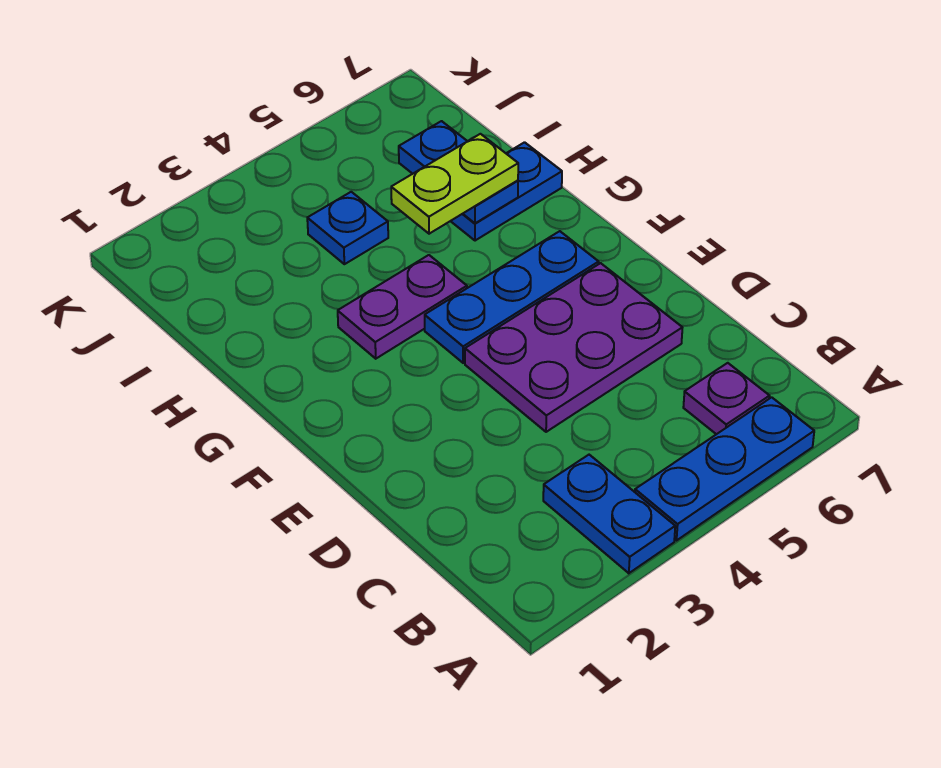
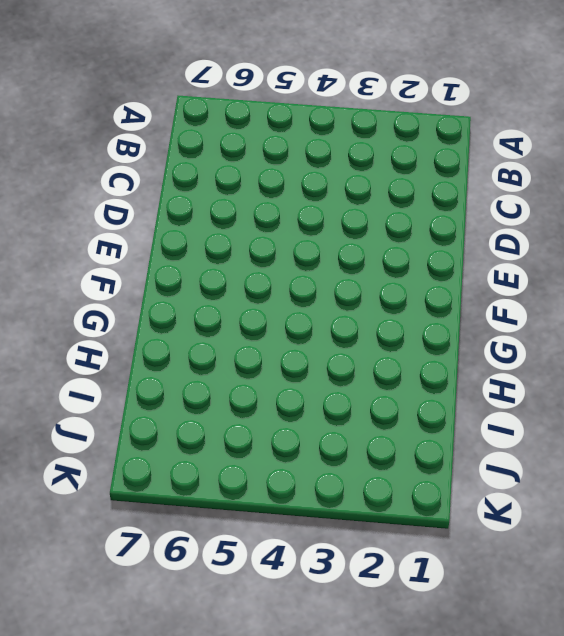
none -> blue plate A3:B3 level 1
none -> blue plate A4:A6 level 1

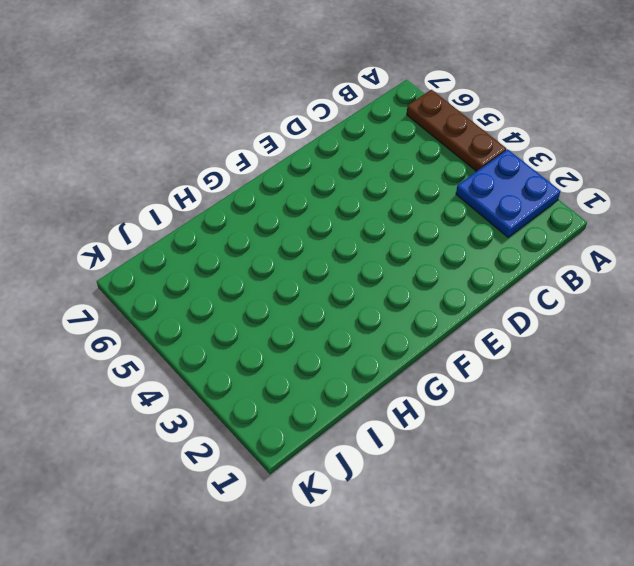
blue plate A2:B3 level 1 -> blue plate A3:B3 level 1
brown plate A4:A6 level 1 -> blue plate A4:A6 level 1
none -> purple plate B6 level 1
none -> purple plate D4:E6 level 1

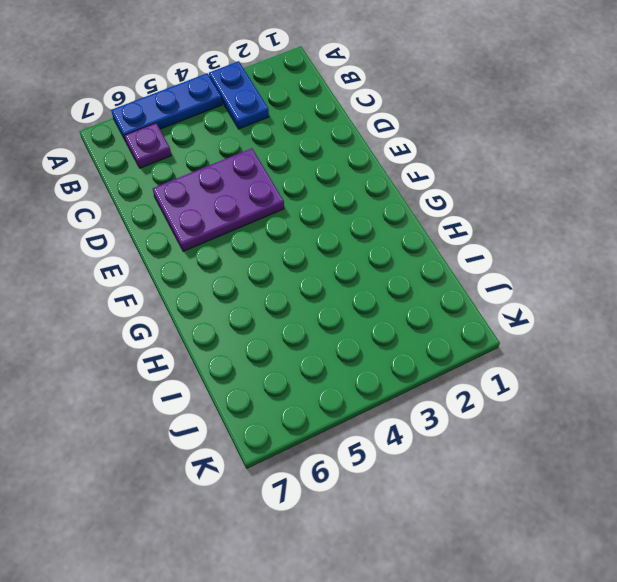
none -> blue plate F4:F6 level 1
none -> purple plate G3:G4 level 1

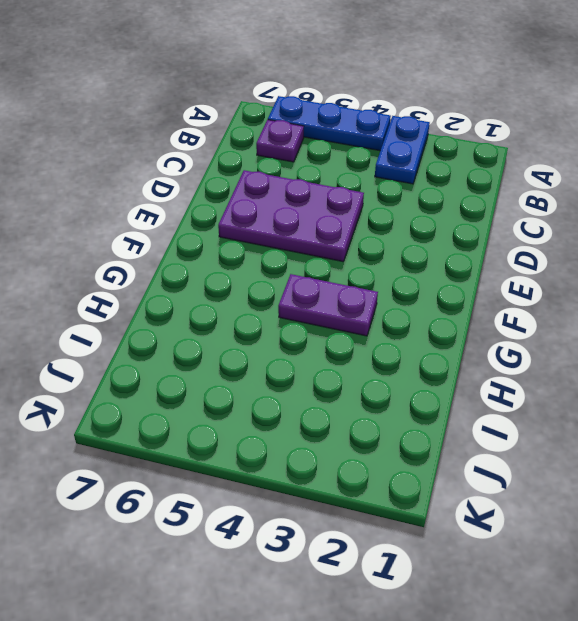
none -> blue plate F4:F6 level 1
none -> blue plate H6:H7 level 1

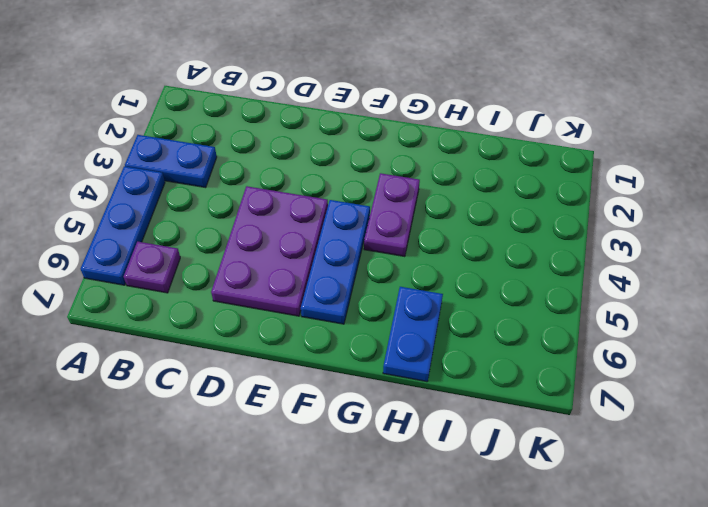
none -> blue plate I4 level 1
none -> blue plate H6:I6 level 2

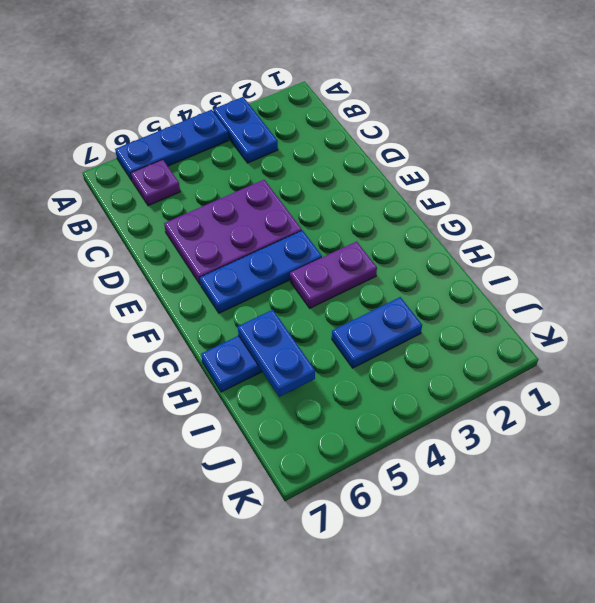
blue plate I3:I4 level 1 -> blue plate I4 level 1
none -> lime plate H5:H6 level 3

